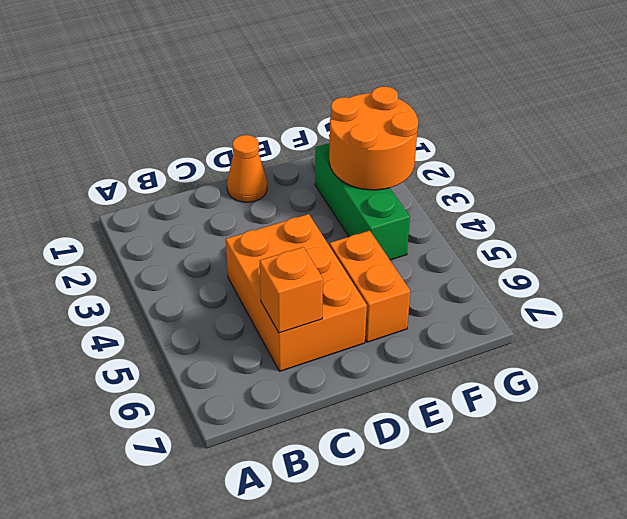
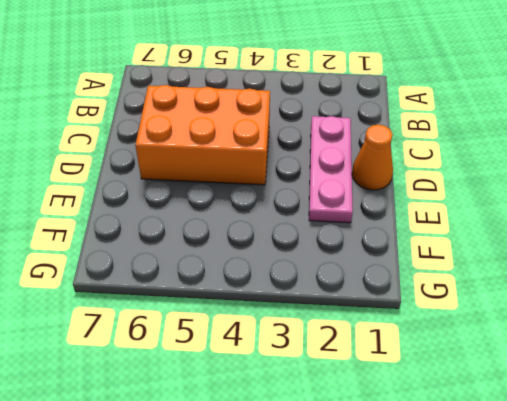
pink plate C2:E2 level 1 -> none
none -> orange brick E5:E6 level 1
none -> green brick F2:F4 level 1

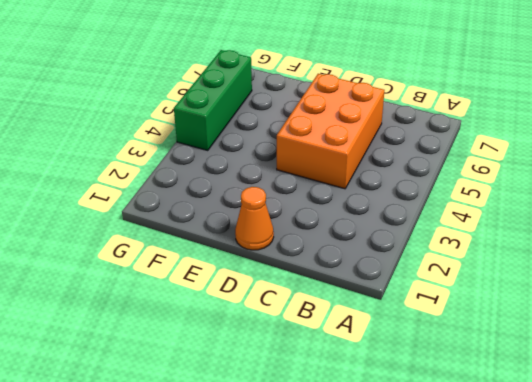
green brick G4:G6 level 1 -> green brick F2:F4 level 1
none -> orange brick E5:E6 level 1
none -> orange brick C6 level 2

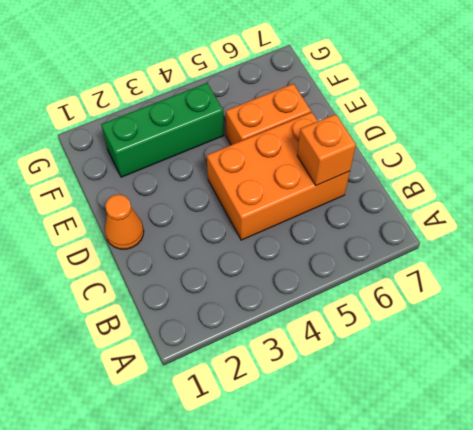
none -> orange round brick F2:G3 level 2

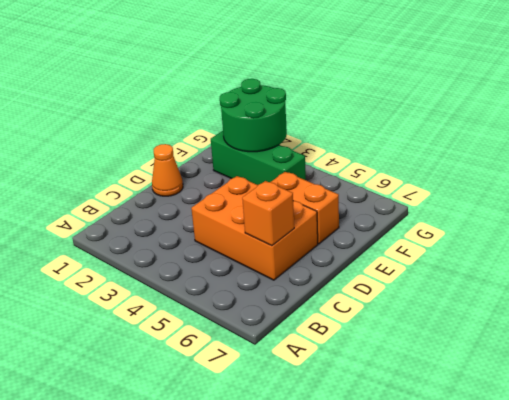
green round brick F2:G3 level 2 -> orange round brick F2:G3 level 2

